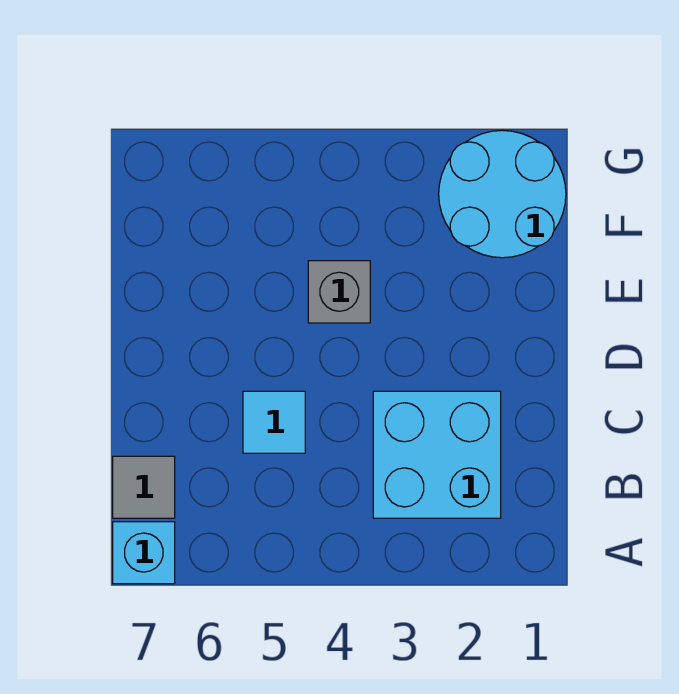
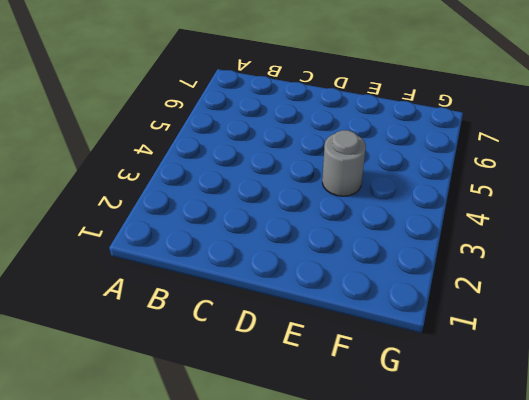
grey round brick E4 level 1 -> grey brick E4 level 1
none -> cyan brick A7 level 1
none -> cyan brick B2:C3 level 1

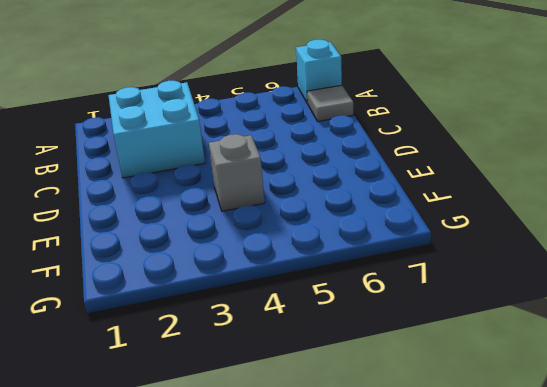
none -> cyan tile C5 level 1
none -> cyan round brick F1:G2 level 1

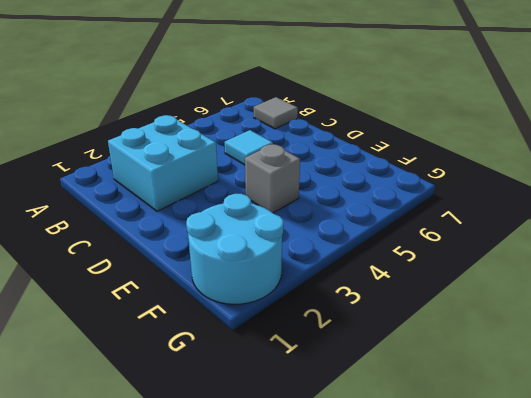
none -> cyan brick A7 level 1

